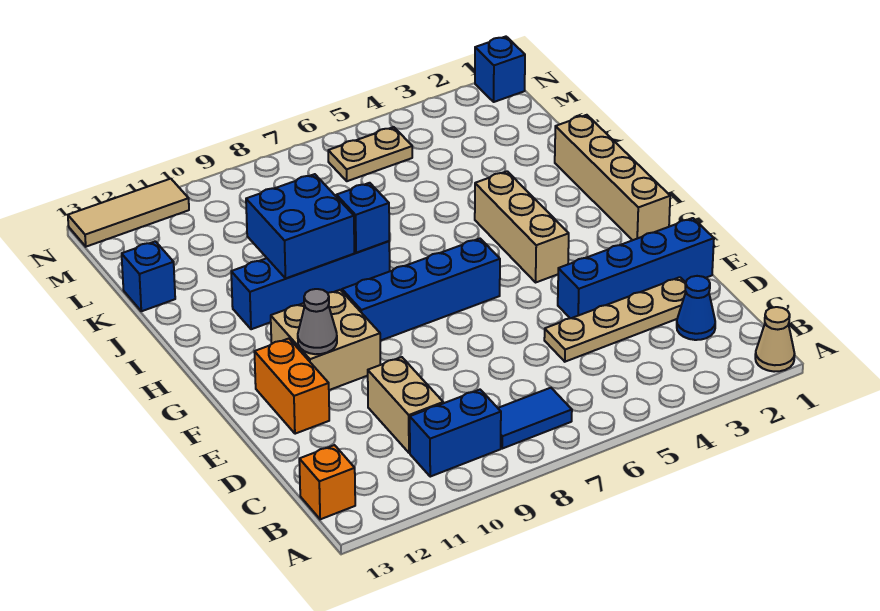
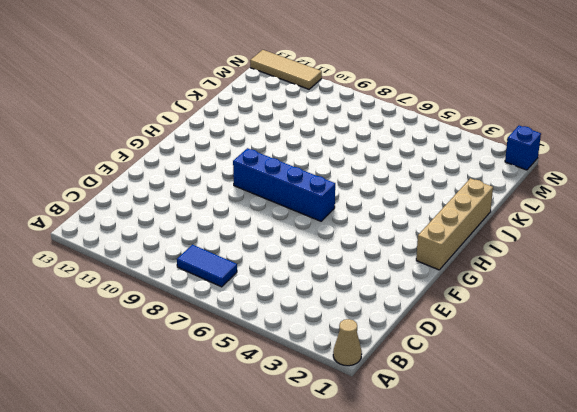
none -> blue brick B9:B10 level 1
none -> orange brick B13 level 1
none -> blue cone C2 level 1

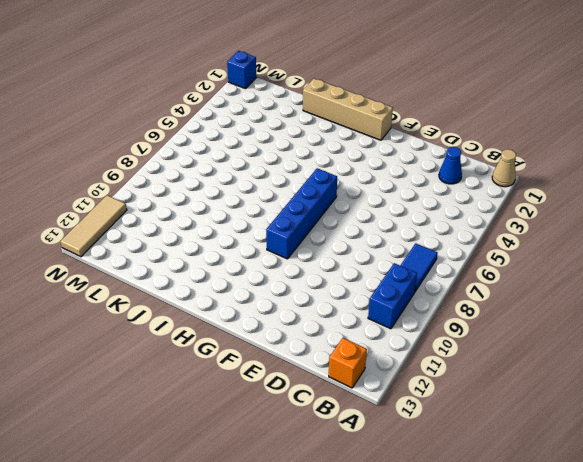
none -> tan brick C10:D10 level 1
none -> tan plate D2:D5 level 1
none -> blue brick E1:E4 level 1

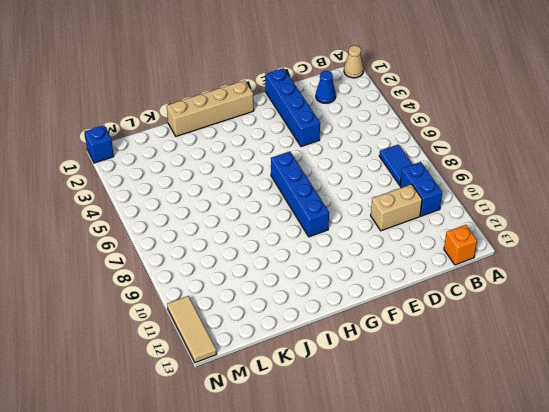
none -> tan plate D2:D5 level 1
none -> orange brick E12:F12 level 1
none -> tan brick F10:G11 level 1

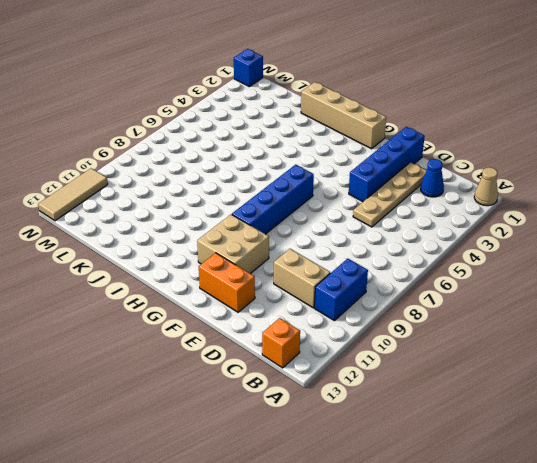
none -> blue tile B7:B8 level 1
none -> tan brick G4:I4 level 1
none -> blue brick I8:I11 level 1

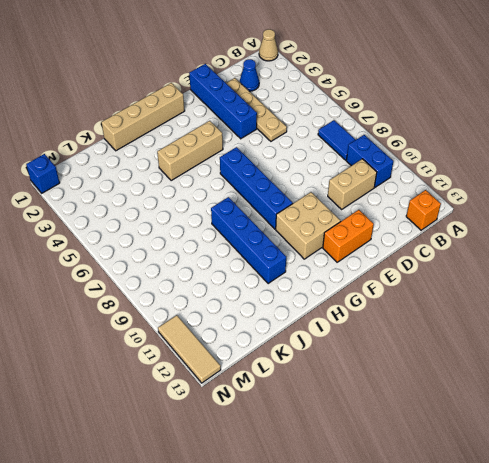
none -> blue brick K13 level 1
none -> tan plate M5:M6 level 1
none -> grey cone F11 level 2

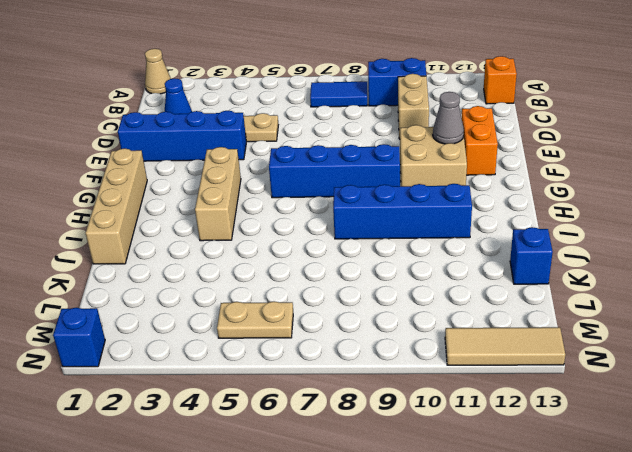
none -> blue brick I8 level 2
none -> blue brick I9:J10 level 2

